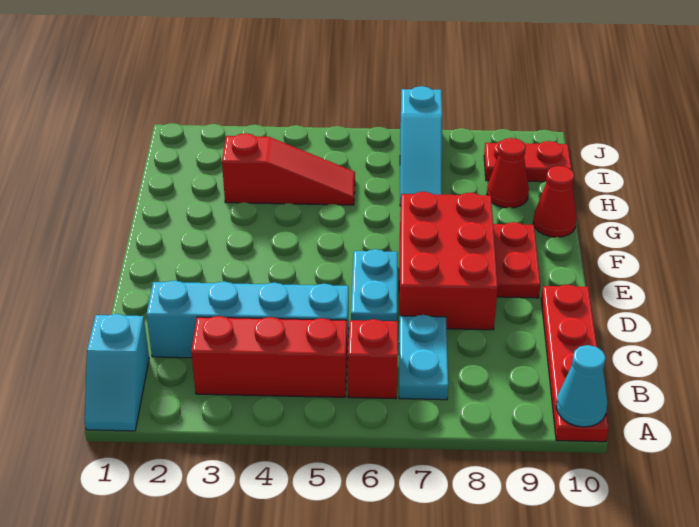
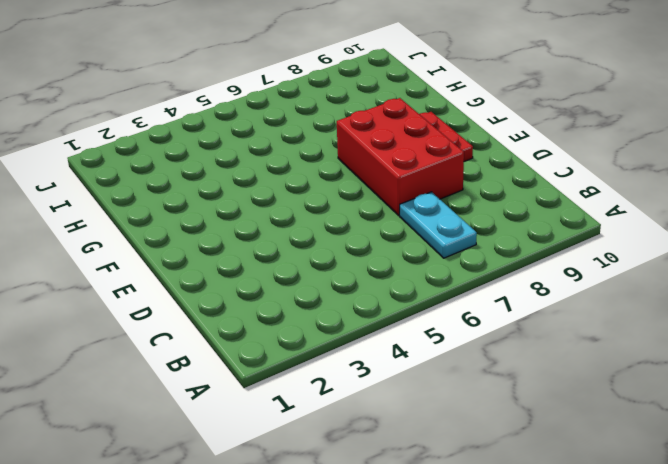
none -> cyan slope A1:B1 level 1 top B
none -> red plate A10:D10 level 1
none -> red brick B3:B5 level 1

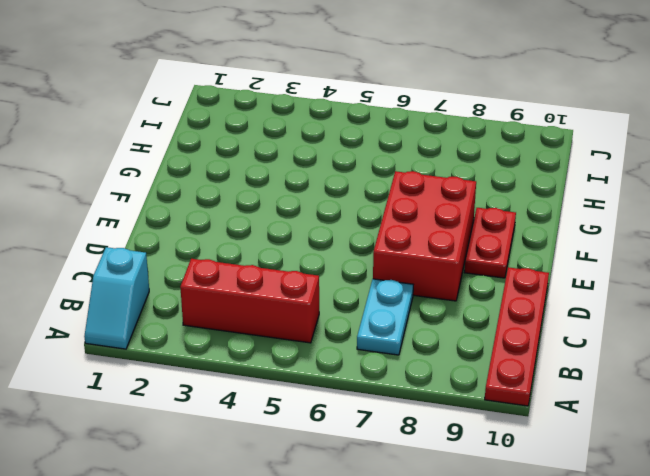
none -> red brick B6 level 1
none -> cyan brick C2:C5 level 1
none -> cyan plate D6:E6 level 1

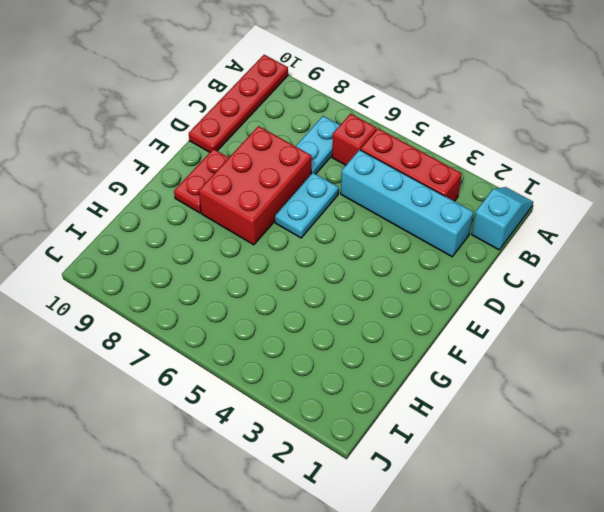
none -> red cone G10 level 1
none -> red slope H3:H5 level 1 top 3
none -> cyan slope H7:J7 level 1 top J

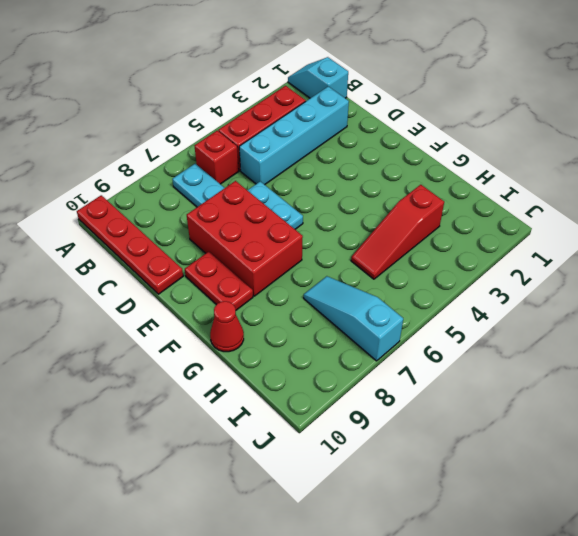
none -> red cone H9 level 1
none -> red plate I9:I10 level 1
none -> cyan cone A10 level 2

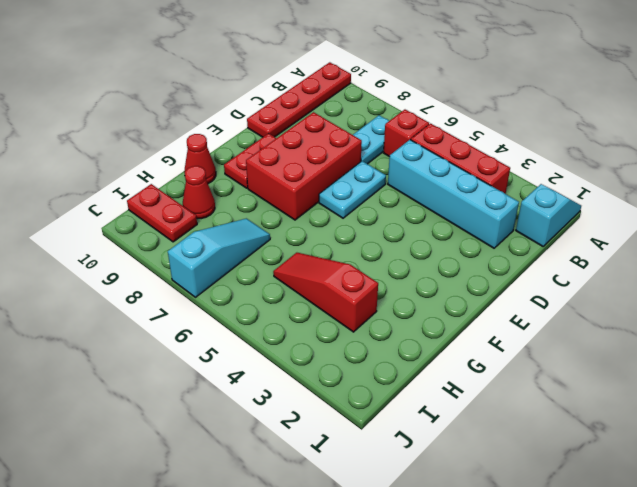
none -> cyan cone A10 level 2

